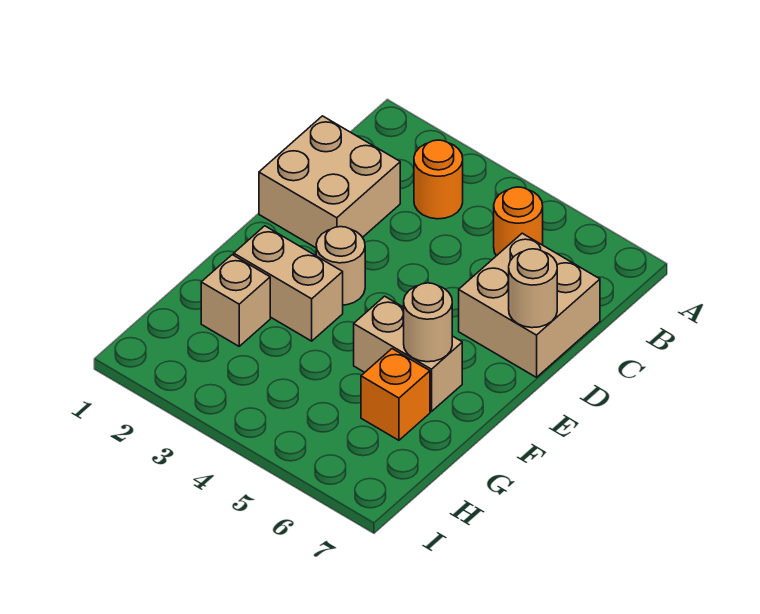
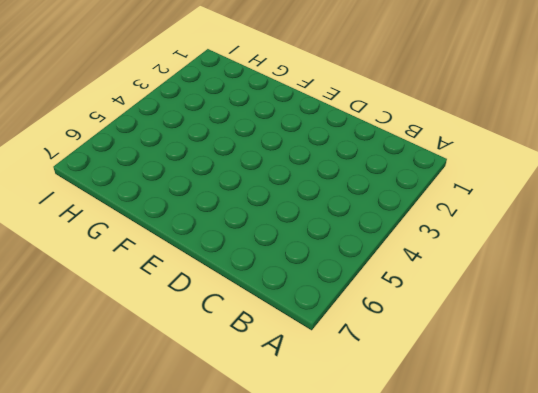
none -> orange round brick B3 level 1
none -> orange round brick B5 level 1

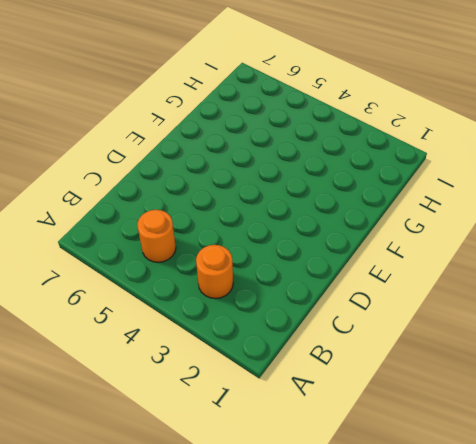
none -> tan brick C1:D2 level 1
none -> tan brick C6:D7 level 1

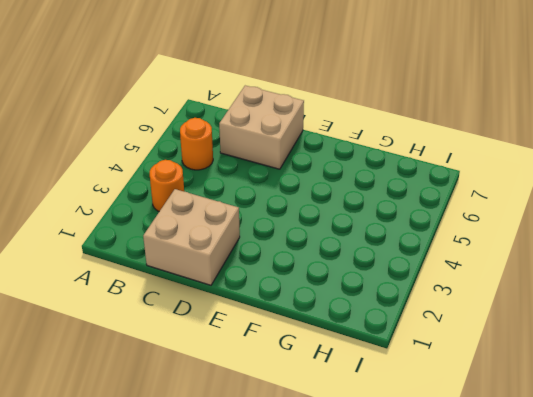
none -> tan round brick E3 level 1
none -> tan brick F2:F3 level 1

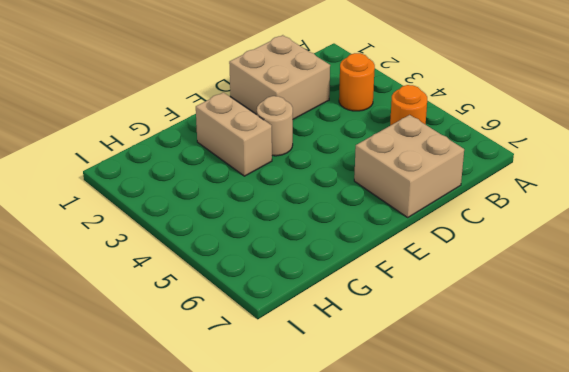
none -> tan brick F5:F6 level 1
none -> tan brick G2 level 1

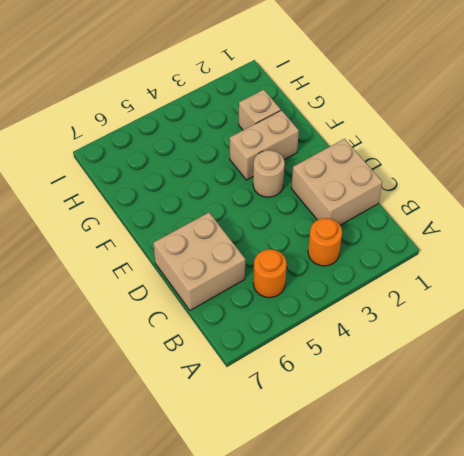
none -> tan brick F5:F6 level 1
none -> orange brick G6 level 1

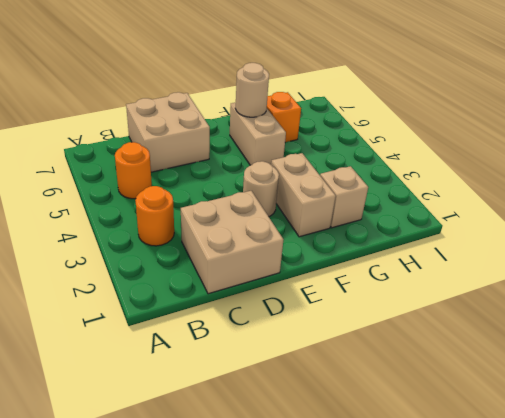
none -> tan round brick D7 level 2

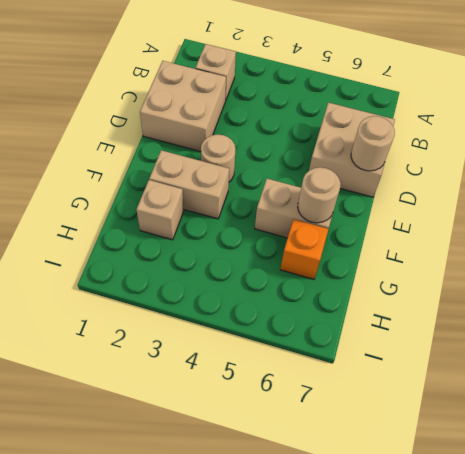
tan brick B2 level 1 -> none
none -> orange round brick B3 level 1
none -> orange round brick B5 level 1

